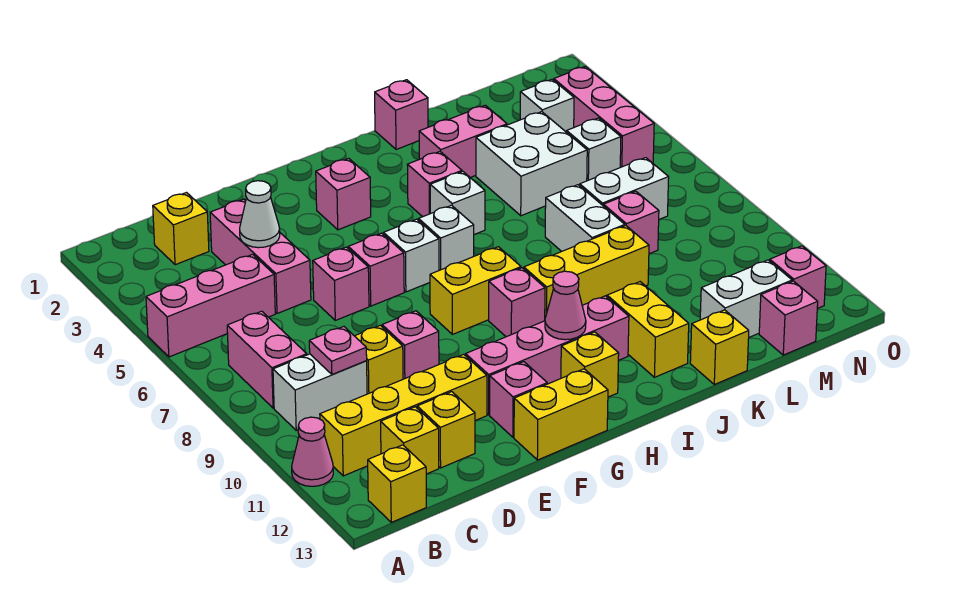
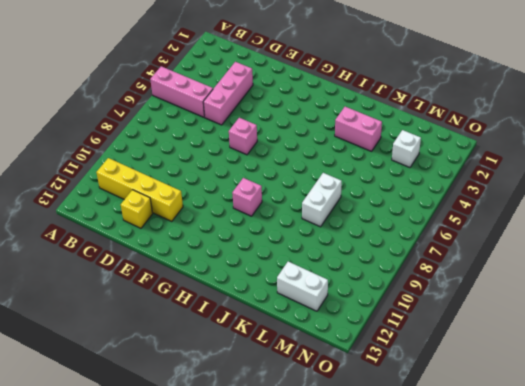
none -> pink cone A11 level 1
none -> pink brick B7:B8 level 1
none -> white brick B9:C9 level 1
none -> yellow brick B13 level 1

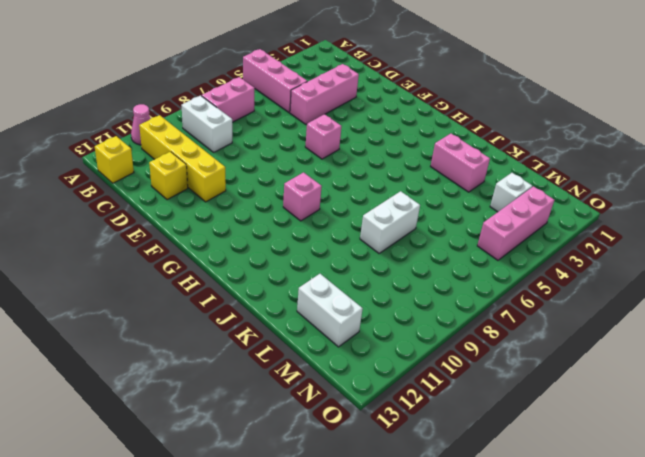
none -> yellow brick C2 level 1
none -> yellow brick C12 level 1
none -> yellow brick D9 level 1
none -> pink brick E6 level 1

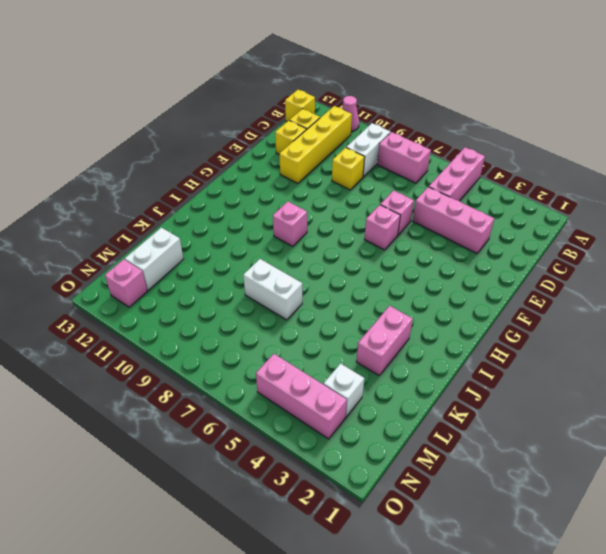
none -> yellow brick C2 level 1
none -> pink brick E9 level 1
none -> pink brick F11:I11 level 1
none -> pink brick F12 level 1

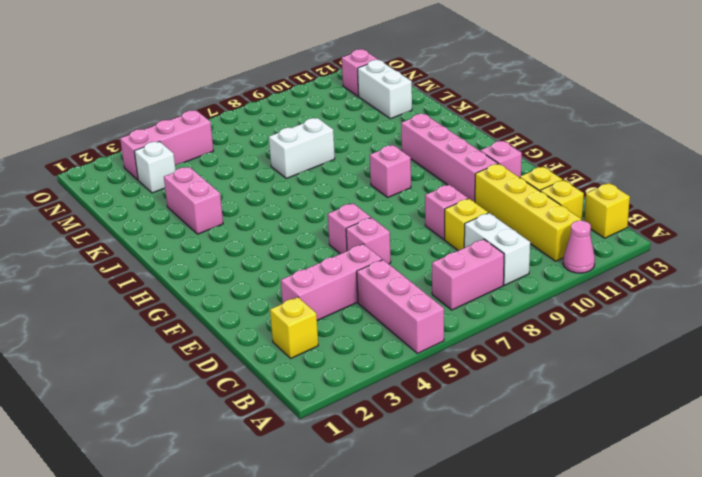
none -> yellow brick F13:G13 level 1
none -> pink brick G3 level 1
none -> white brick G6 level 1
none -> yellow brick G8:H8 level 1

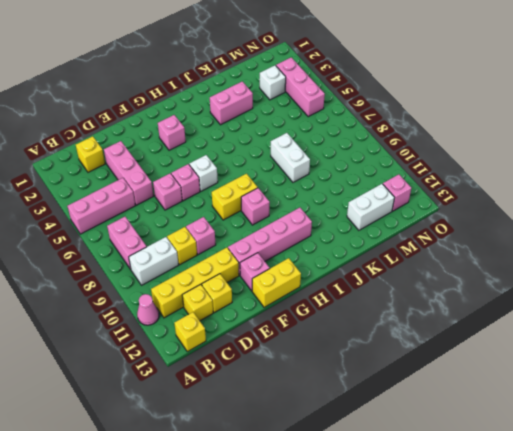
none -> white brick H6 level 1
none -> yellow brick H12 level 1
none -> pink brick I4 level 1
none -> white brick I5 level 1

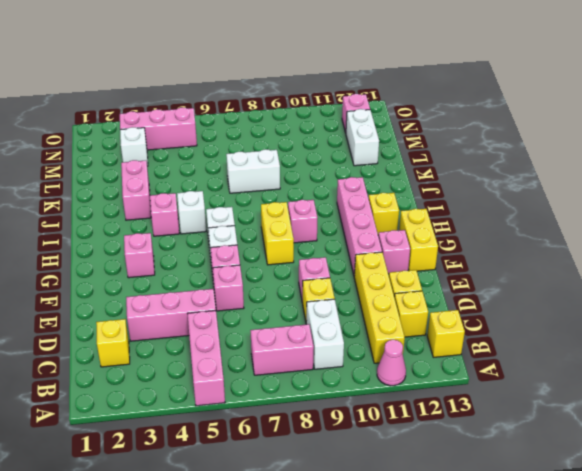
none -> yellow brick I9:K9 level 1
none -> pink brick J1 level 1
none -> yellow brick J11:J12 level 1
none -> white brick K4:L5 level 1

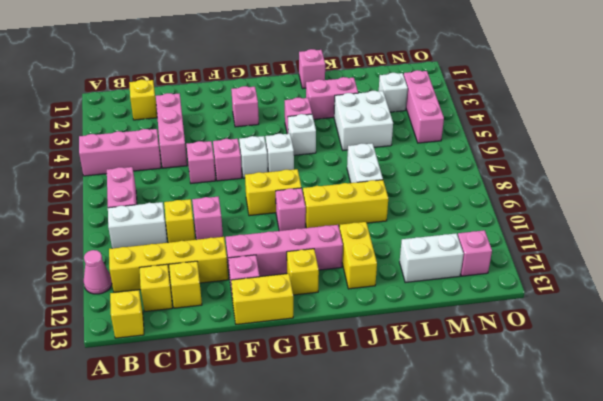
none -> yellow brick K13 level 1
none -> white brick L7:M7 level 1
none -> pink brick L8 level 1
none -> white brick M5 level 1

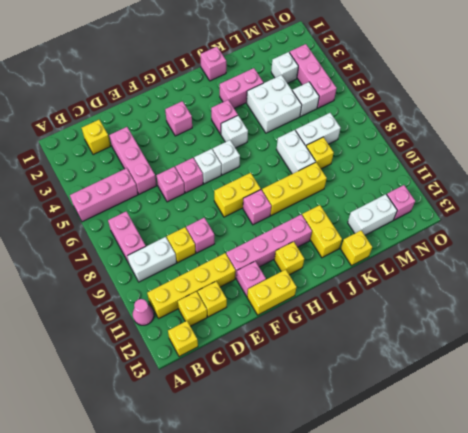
yellow brick L8 level 1 -> pink brick L8 level 1
none -> pink brick M13 level 1
none -> pink plate C9 level 2
none -> white cone D4 level 2
none -> pink cone H11 level 2

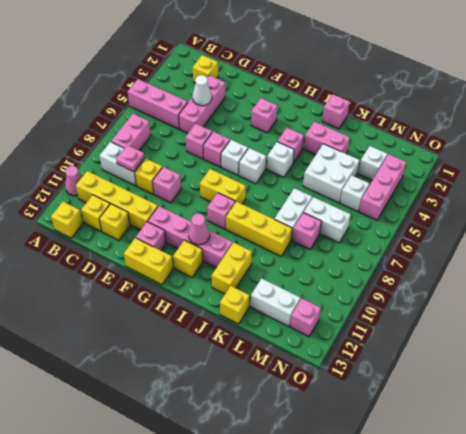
none -> pink brick M13 level 1

